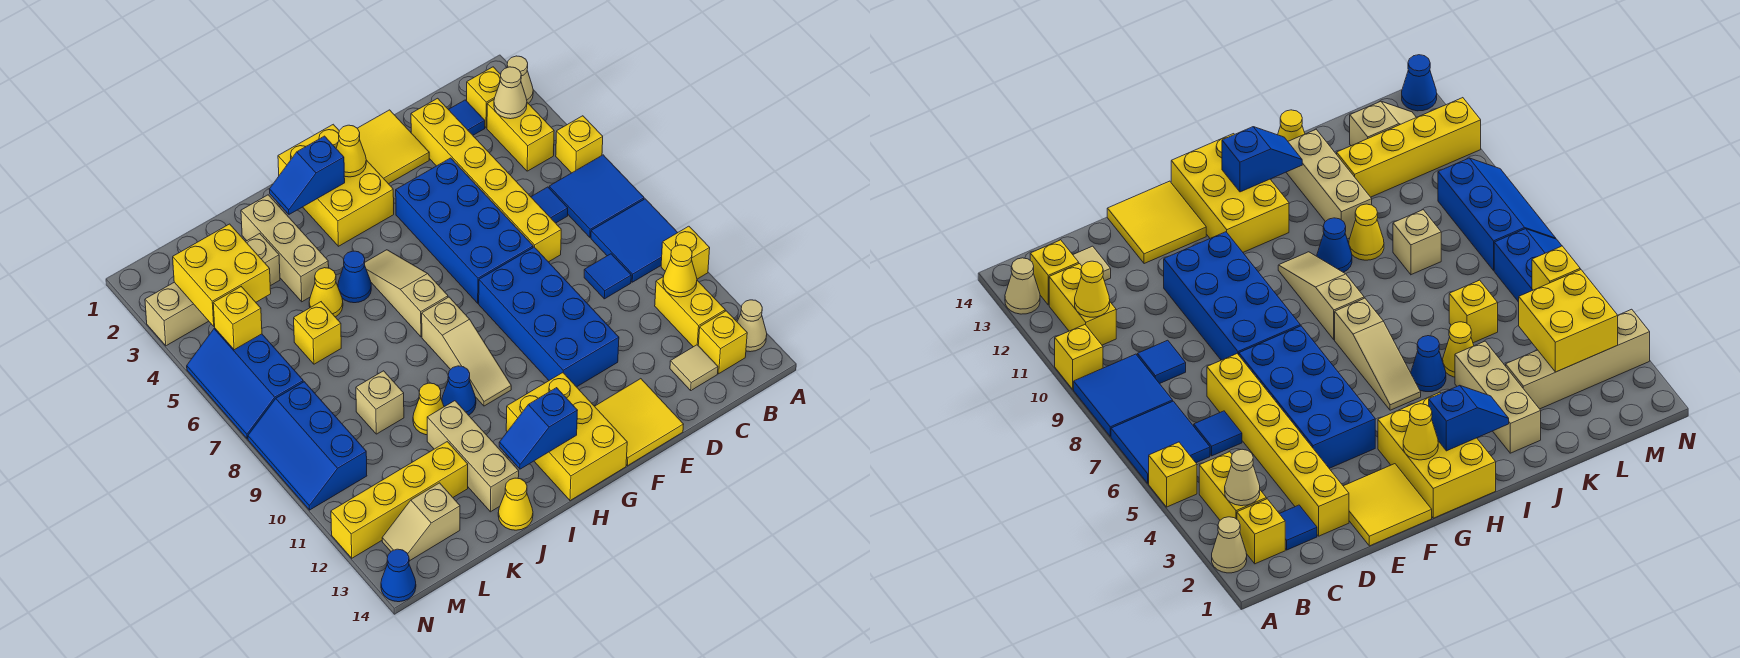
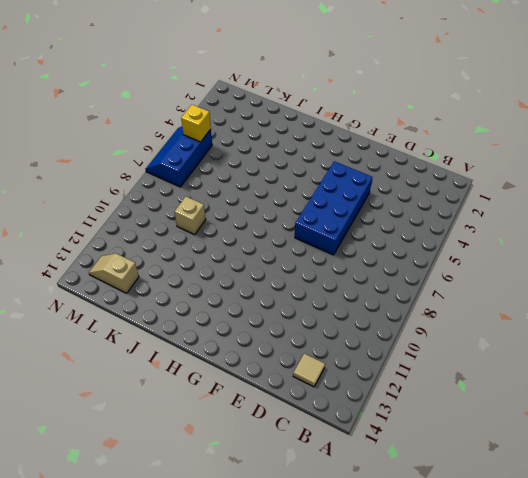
none -> tan cone A2 level 1
none -> yellow brick A5 level 1
none -> blue tile A6:B7 level 1
none -> blue tile A8:B9 level 1

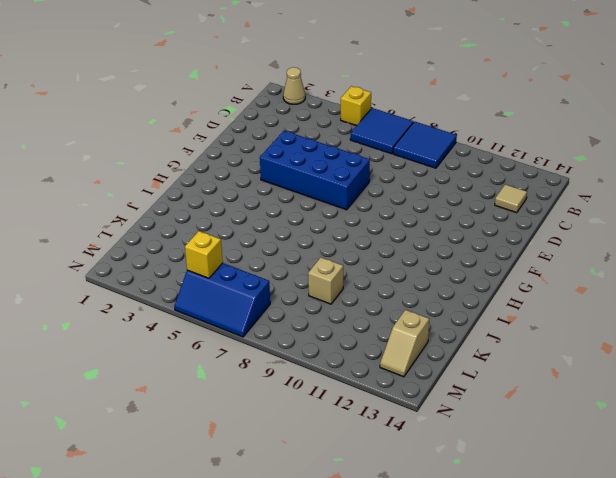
none -> yellow brick A10 level 1
none -> tan cone A13 level 1
none -> yellow brick B2 level 1
none -> yellow brick B3:B4 level 1

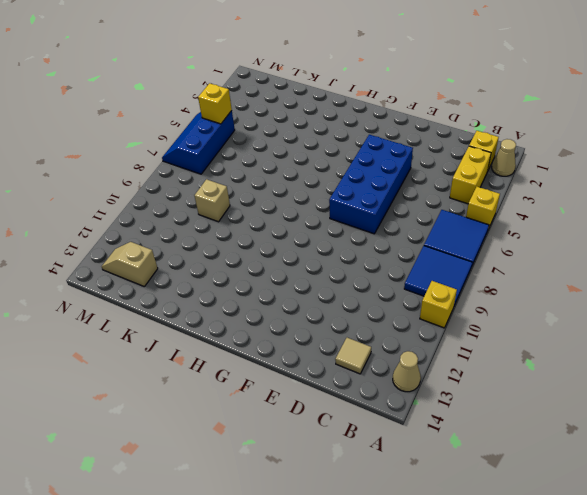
none -> yellow brick B11:B12 level 1
none -> yellow brick B13 level 1
none -> blue tile C2 level 1
none -> blue tile C6 level 1

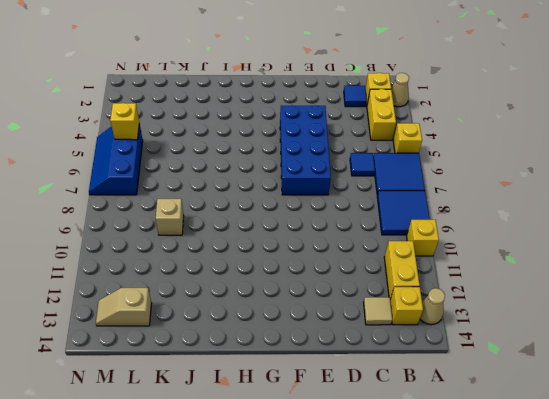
none -> blue tile C9 level 1
none -> yellow brick D2:D7 level 1
none -> yellow tile E1:F2 level 1
none -> blue brick E8:F11 level 1

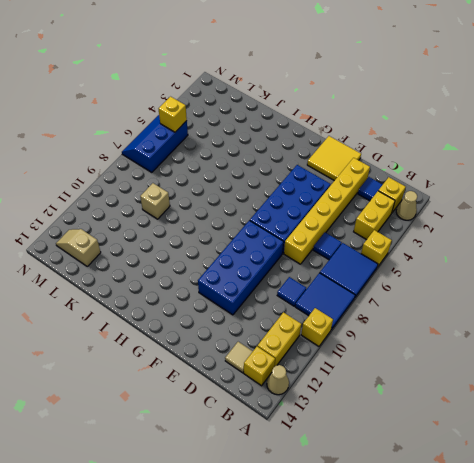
none -> yellow tile E13:F14 level 1
none -> yellow brick G1:H3 level 1
none -> yellow brick G12:H14 level 1
none -> tan slope H5:H7 level 1 top 7

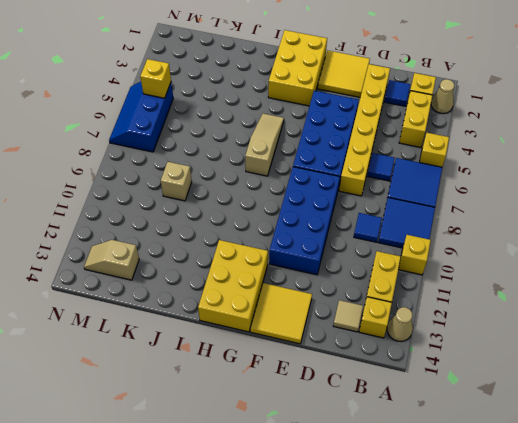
none -> tan slope H8:H10 level 1 top 8
none -> blue cone I5 level 1
none -> blue cone I10 level 1
none -> tan brick J2:J4 level 1

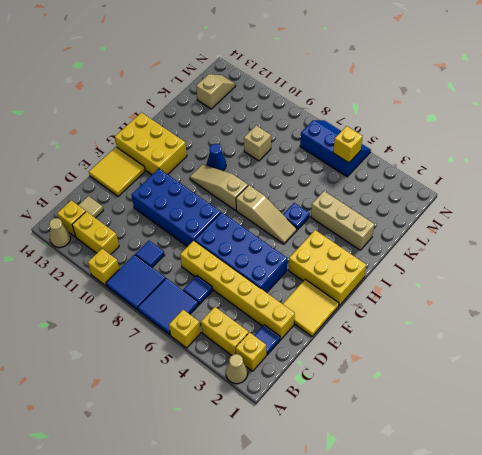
blue plate I5 level 1 -> blue cone I5 level 1
none -> yellow cone J5 level 1
none -> yellow cone J10 level 1
none -> tan brick J11:J13 level 1
none -> yellow cone J14 level 1

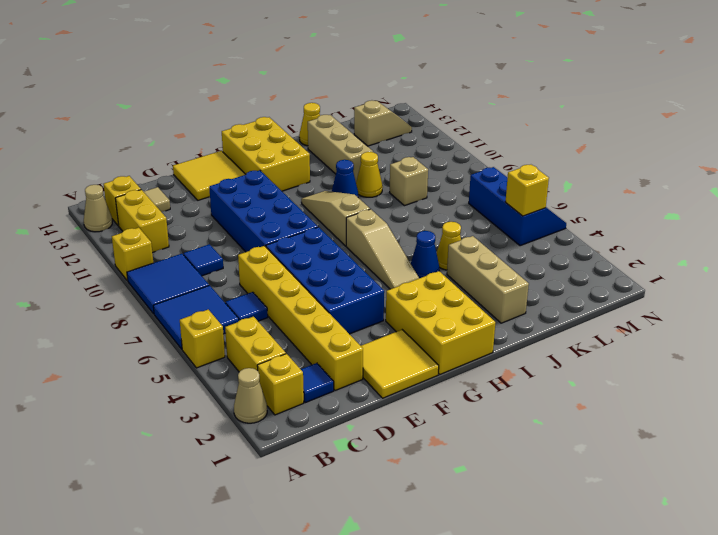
none -> tan brick K3:N3 level 1
none -> yellow brick K6 level 1
none -> yellow brick K12:N12 level 1
none -> blue slope M8:N10 level 1 top M

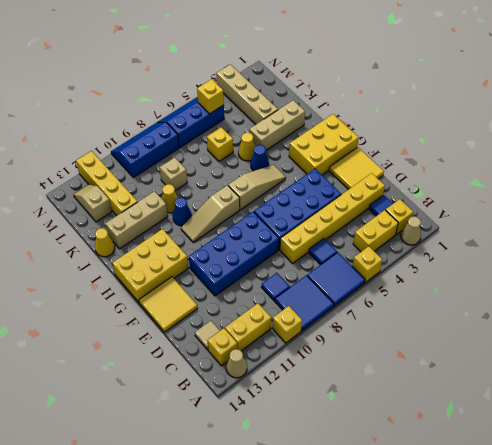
none -> blue cone N14 level 1
none -> tan cone B3 level 2
none -> yellow cone B11 level 2
none -> yellow cone G2 level 2

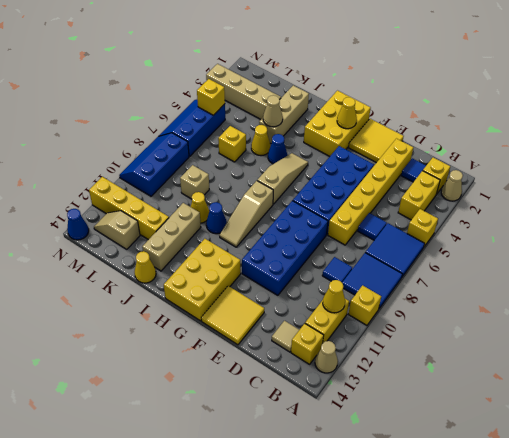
tan cone J4 level 2 -> tan cone B3 level 2
none -> blue slope H2:I2 level 2 top H
none -> blue slope H13:I13 level 2 top H
none -> yellow brick L3:M4 level 2

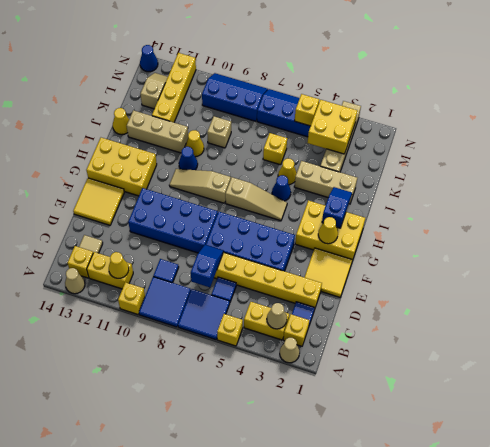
blue slope C7:D7 level 2 top C -> blue slope H13:I13 level 2 top H

